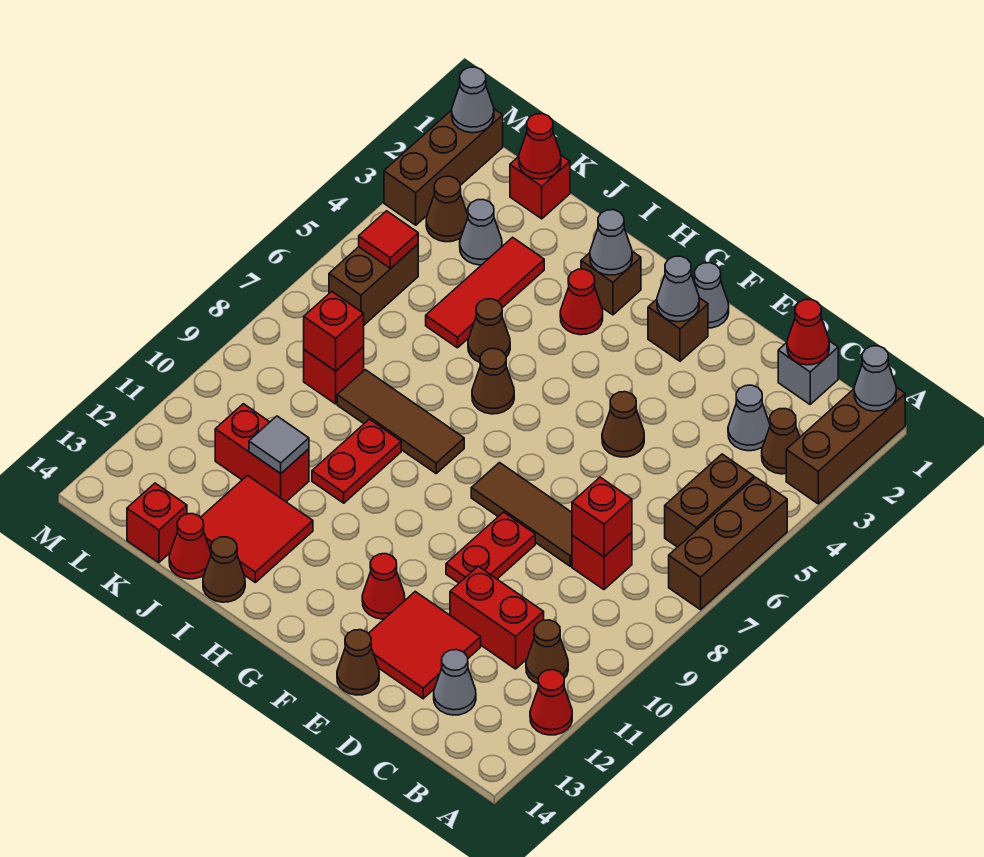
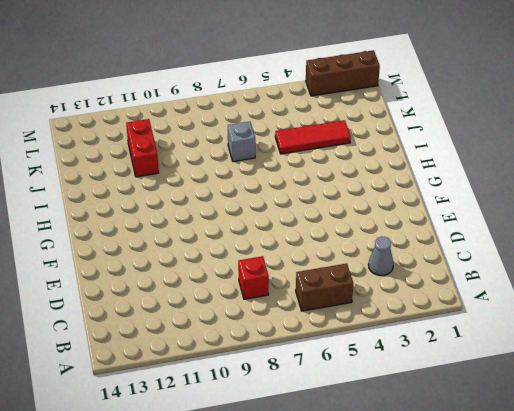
grey brick J7 level 1 -> grey brick C1 level 1
none -> brown brick A1:A3 level 1
none -> brown brick A5:A7 level 1
none -> red cone A12 level 1
none -> brown cone B3 level 1

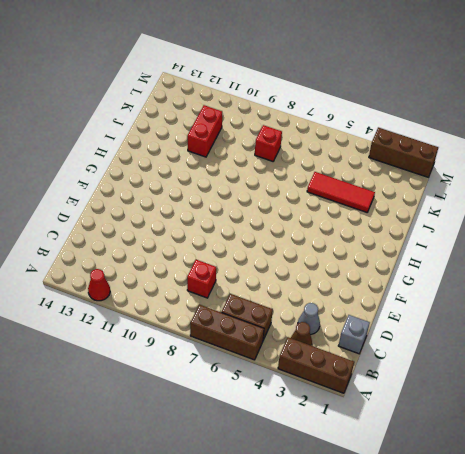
none -> brown cone B11 level 1
none -> red brick C11:D11 level 1
none -> grey cone C13 level 1
none -> brown tile D8:F8 level 1

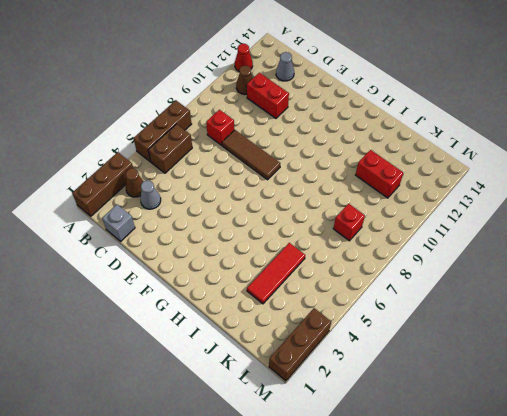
none -> red tile D12:E13 level 1
none -> brown cone E5 level 1
none -> red plate E9:E10 level 1
none -> brown cone E14 level 1

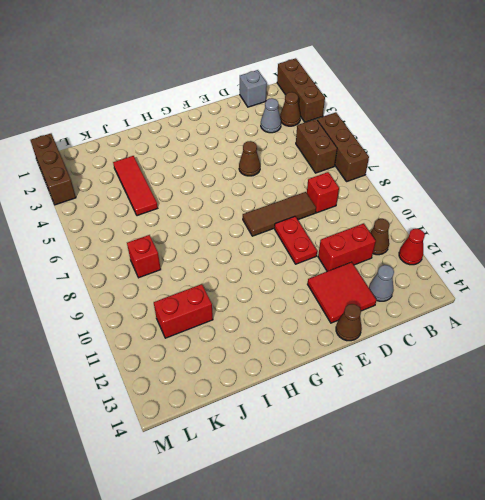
none -> grey cone F1 level 1
none -> brown brick F2 level 1
none -> red cone F12 level 1
none -> brown brick H2 level 1

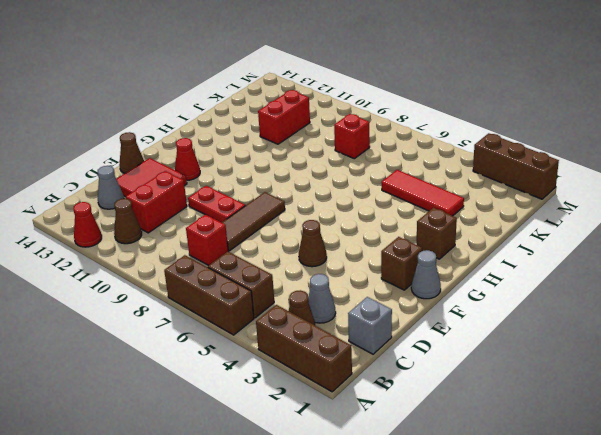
none -> red cone H3 level 1
none -> brown cone H6 level 1
none -> brown tile H8:J8 level 1
none -> brown cone I5 level 1

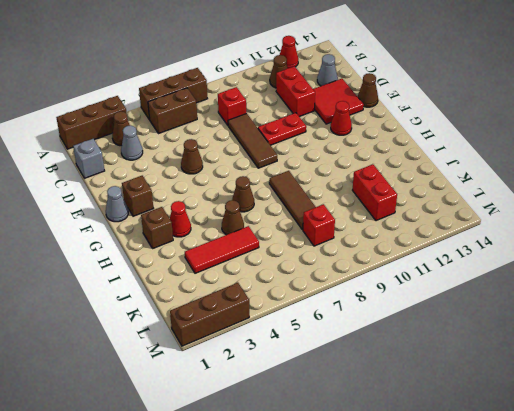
none -> red plate I9:I10 level 1
none -> red tile I12:J13 level 1
none -> brown cone I14 level 1
none -> red cone J14 level 1

